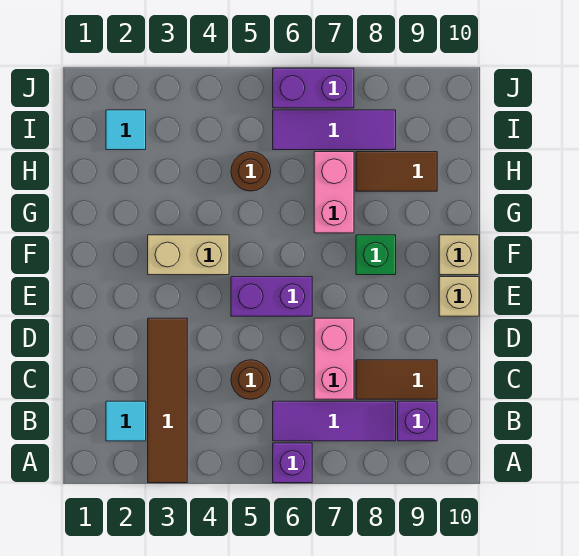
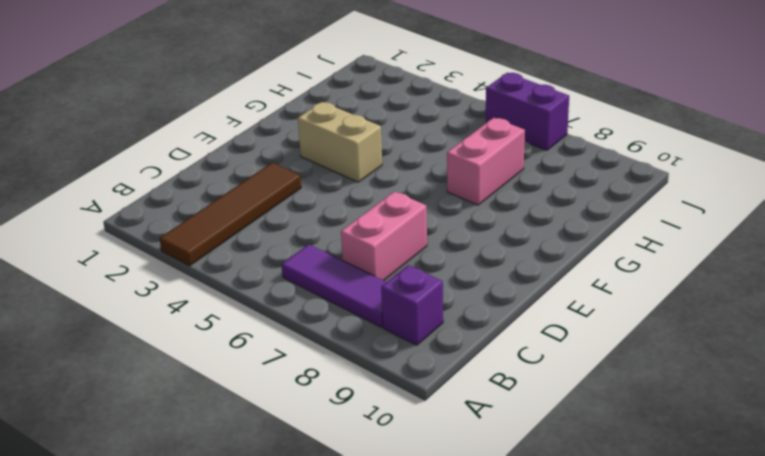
none -> purple brick A6 level 1
none -> cyan tile B2 level 1
none -> brown round brick C5 level 1

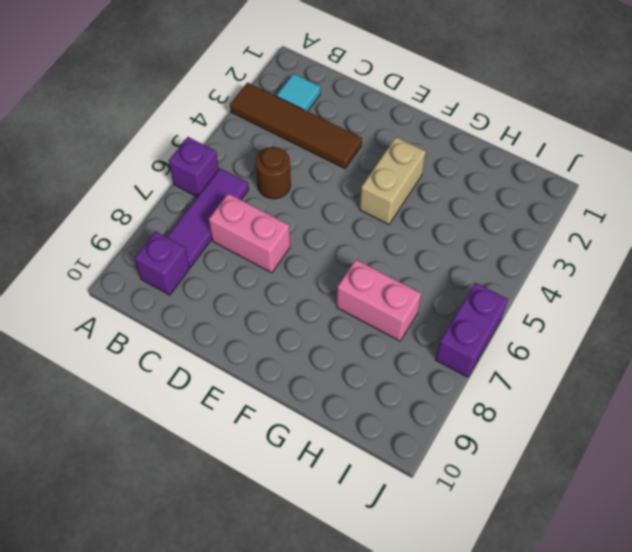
none -> brown tile C8:C9 level 1
none -> purple brick E5:E6 level 1
none -> tan brick E10 level 1

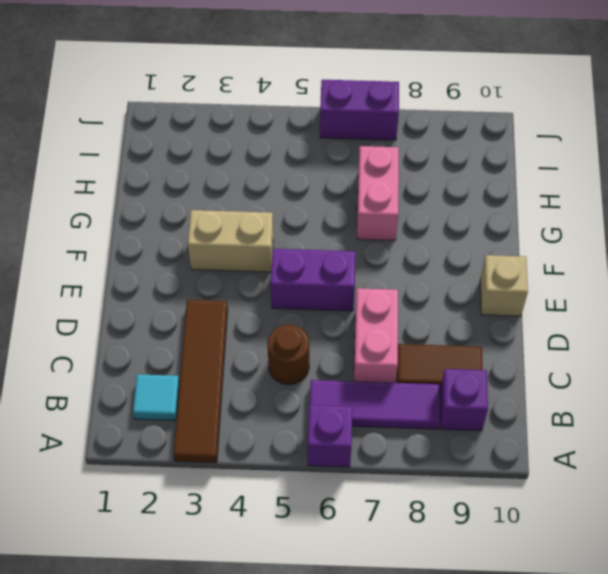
none -> green brick F8 level 1
none -> tan brick F10 level 1
none -> brown round brick H5 level 1

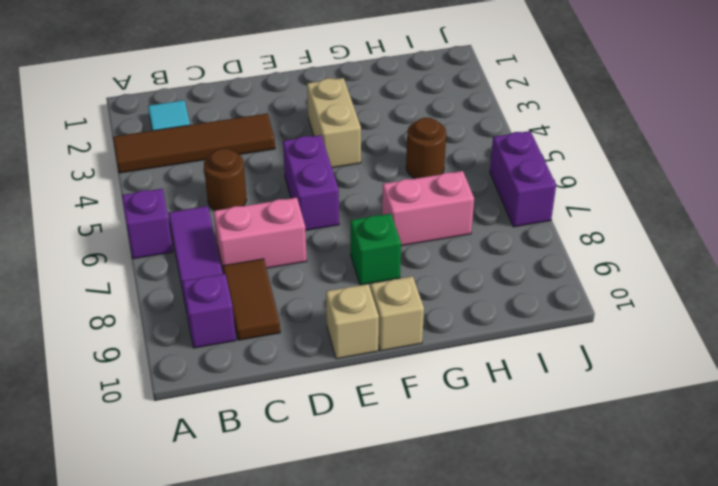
none -> brown tile H8:H9 level 1
none -> cyan tile I2 level 1
none -> purple tile I6:I8 level 1

